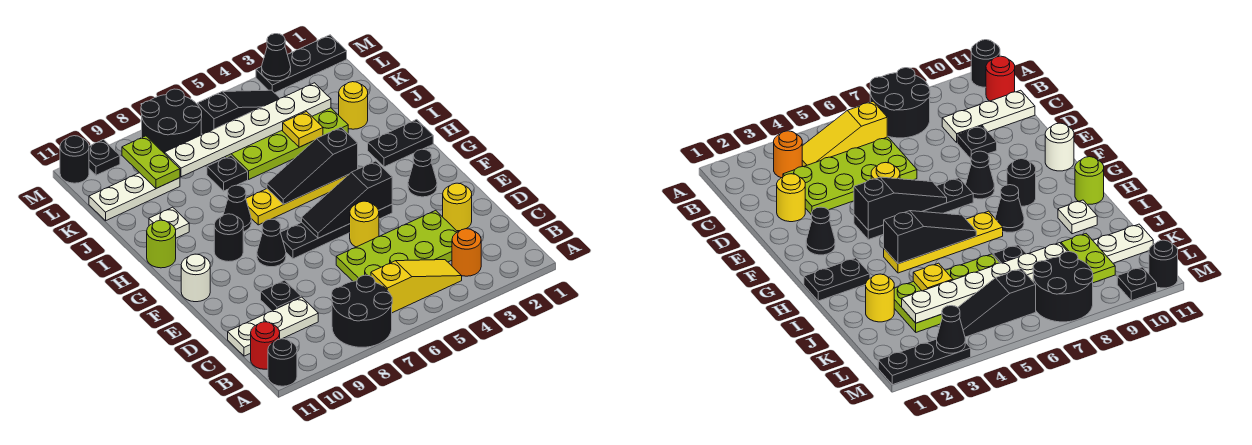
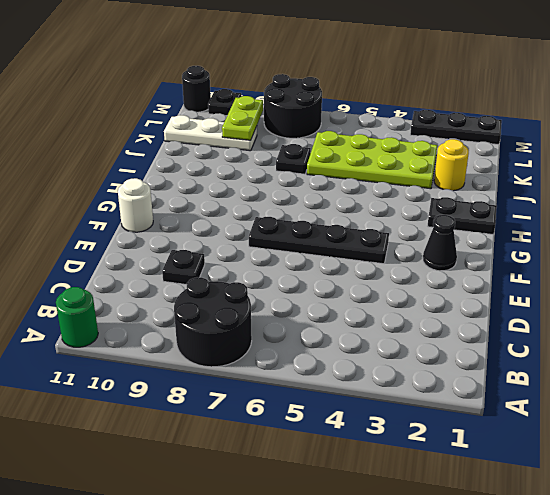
green round brick A11 level 1 -> black round brick A11 level 1
none -> orange round brick B3 level 1
none -> yellow slope B4:B6 level 1 top 6
none -> red round brick B11 level 1
none -> lime plate C3:D6 level 1

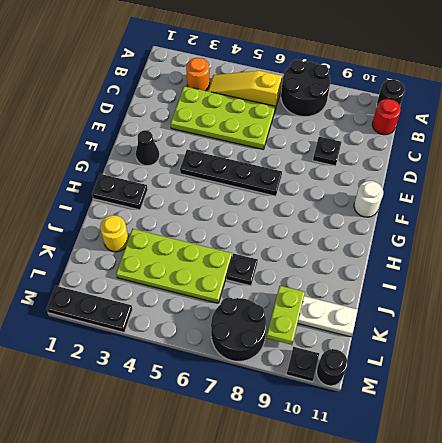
none -> white plate C9:C11 level 1
none -> yellow round brick D2 level 1
none -> yellow round brick E5 level 1
none -> black cone F8 level 1

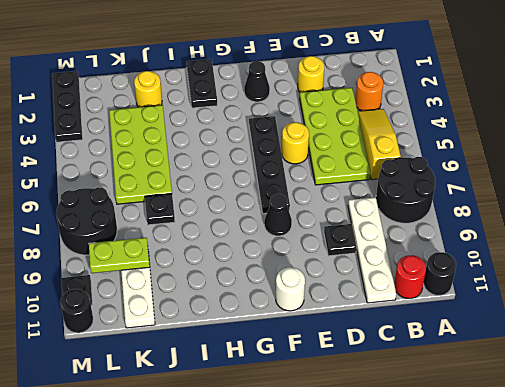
white plate C8:C11 level 1 -> white plate C9:C11 level 1
none -> black round brick G9 level 1
none -> yellow plate H4:H7 level 1
none -> black cone H8 level 1
none -> lime round brick H11 level 1

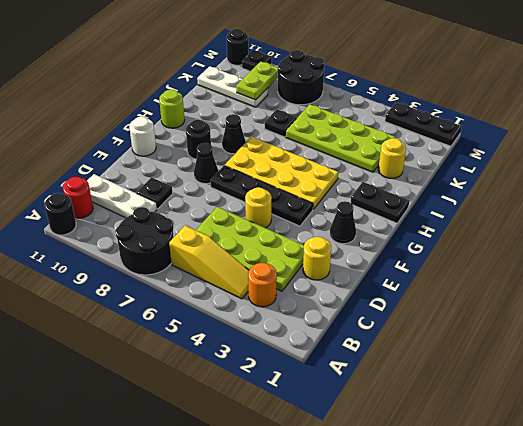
yellow plate G4:H7 level 1 -> yellow plate H4:H7 level 1
none -> white plate I10 level 1
none -> black slope L4:L6 level 1 top 6
none -> black slope F4:F6 level 2 top 4
none -> black slope H4:H6 level 2 top 4

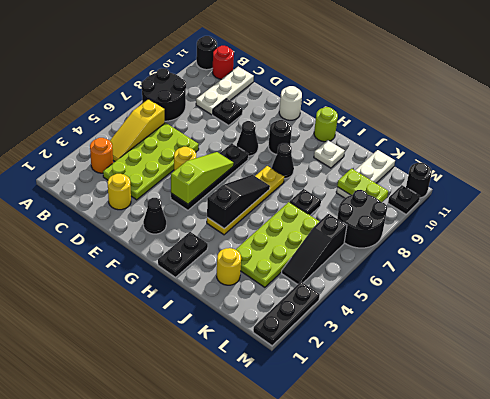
lime slope F4:F6 level 2 top 4 -> black slope F4:F6 level 2 top 4
none -> yellow plate J4 level 2
none -> white plate K3:K8 level 2
none -> black cone M3 level 2

